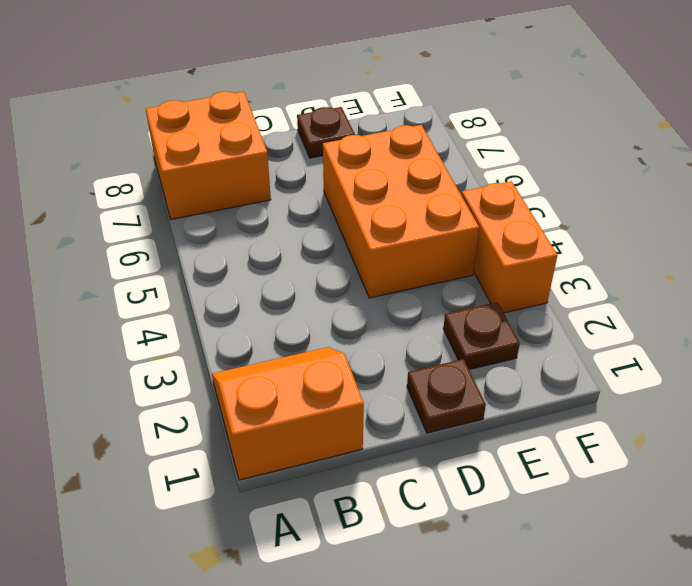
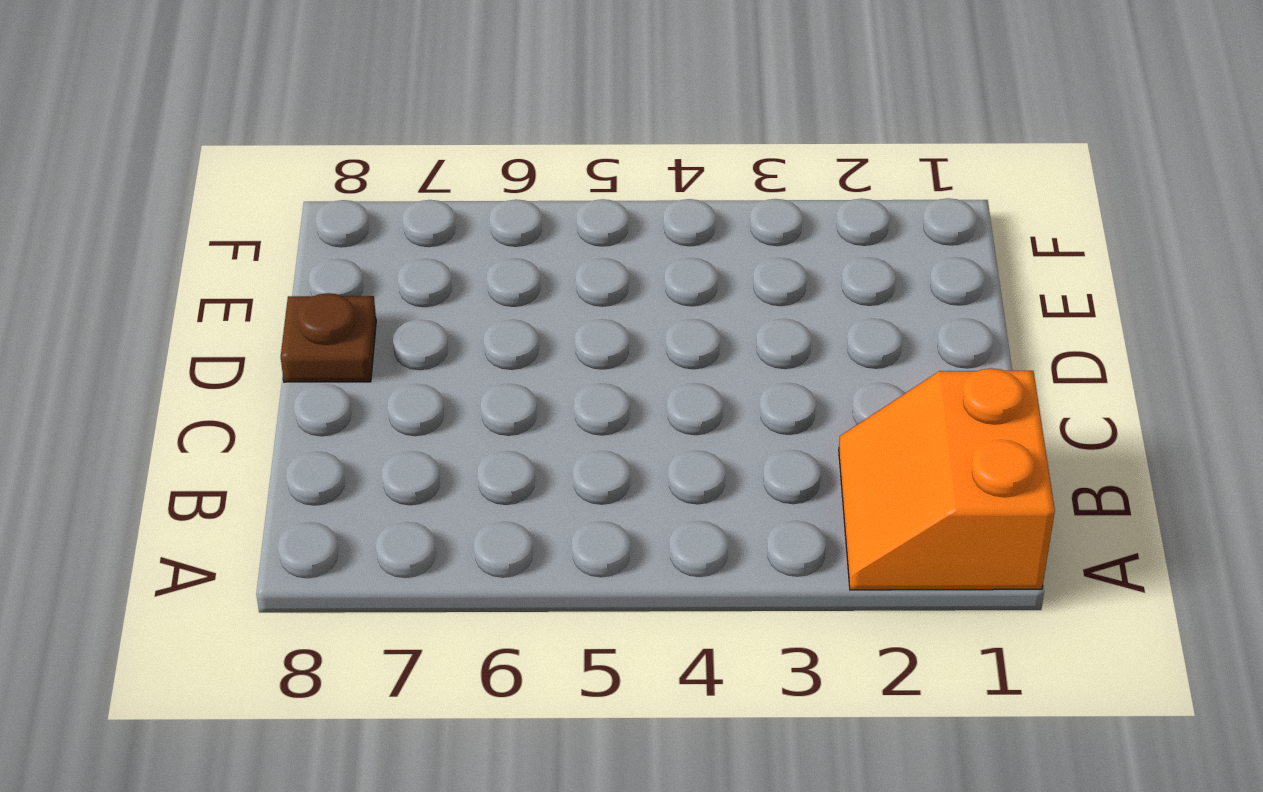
none -> orange brick A7:B8 level 1
none -> brown plate D1 level 1

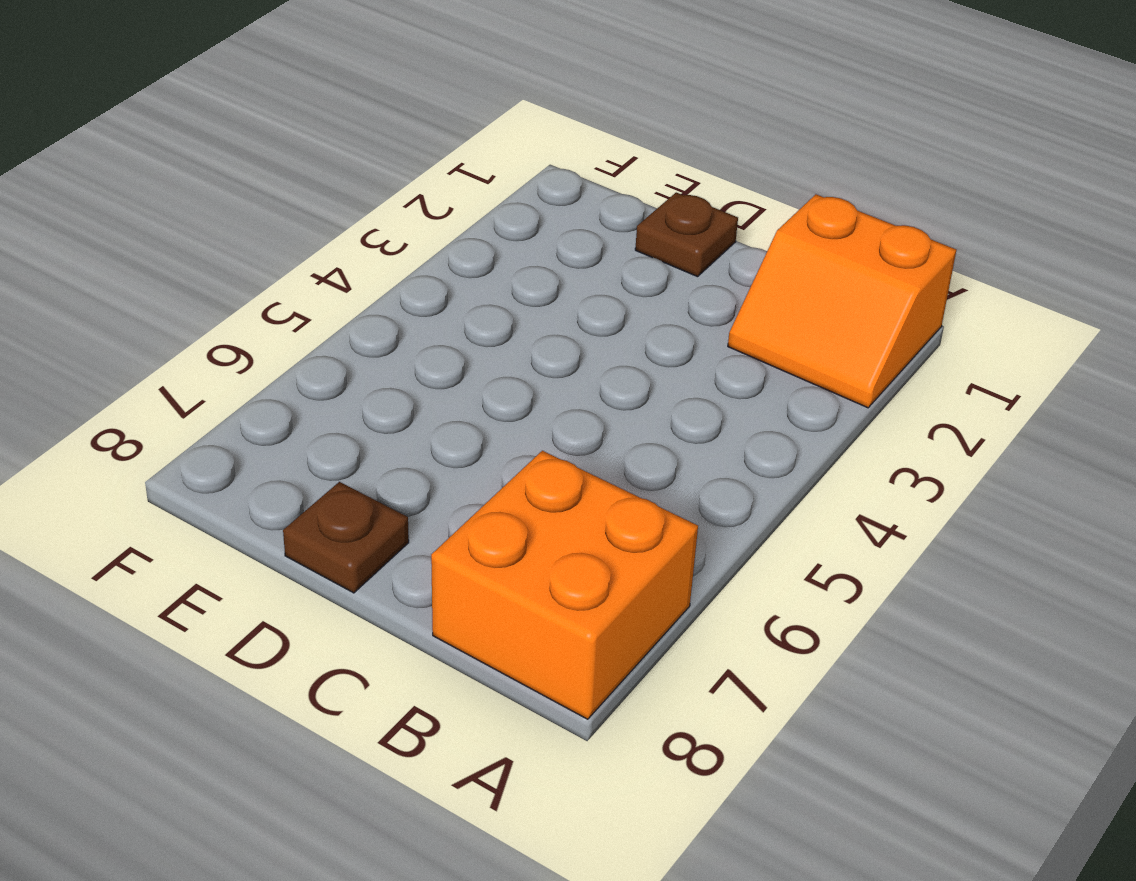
none -> orange brick D4:E6 level 1
none -> brown plate E2 level 1

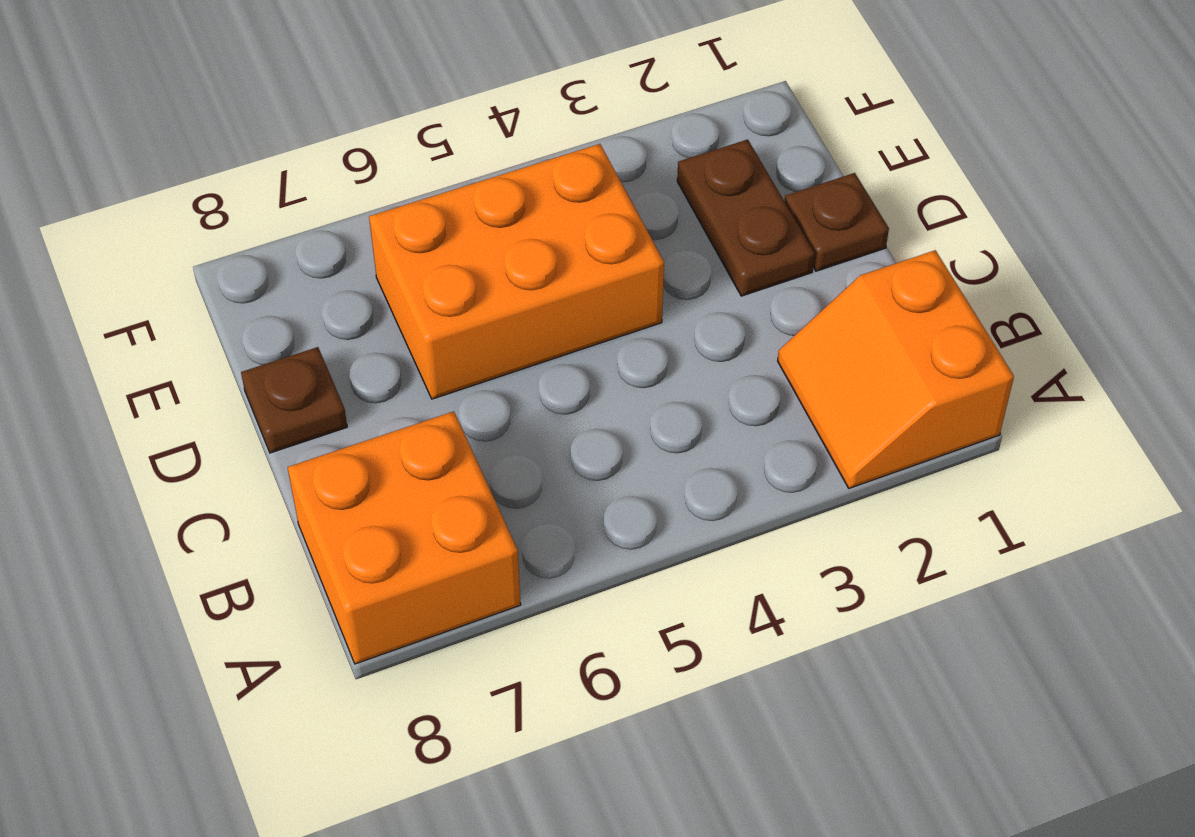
brown plate D2:E2 level 1 -> brown plate E2 level 1
none -> orange brick F3:F4 level 1

